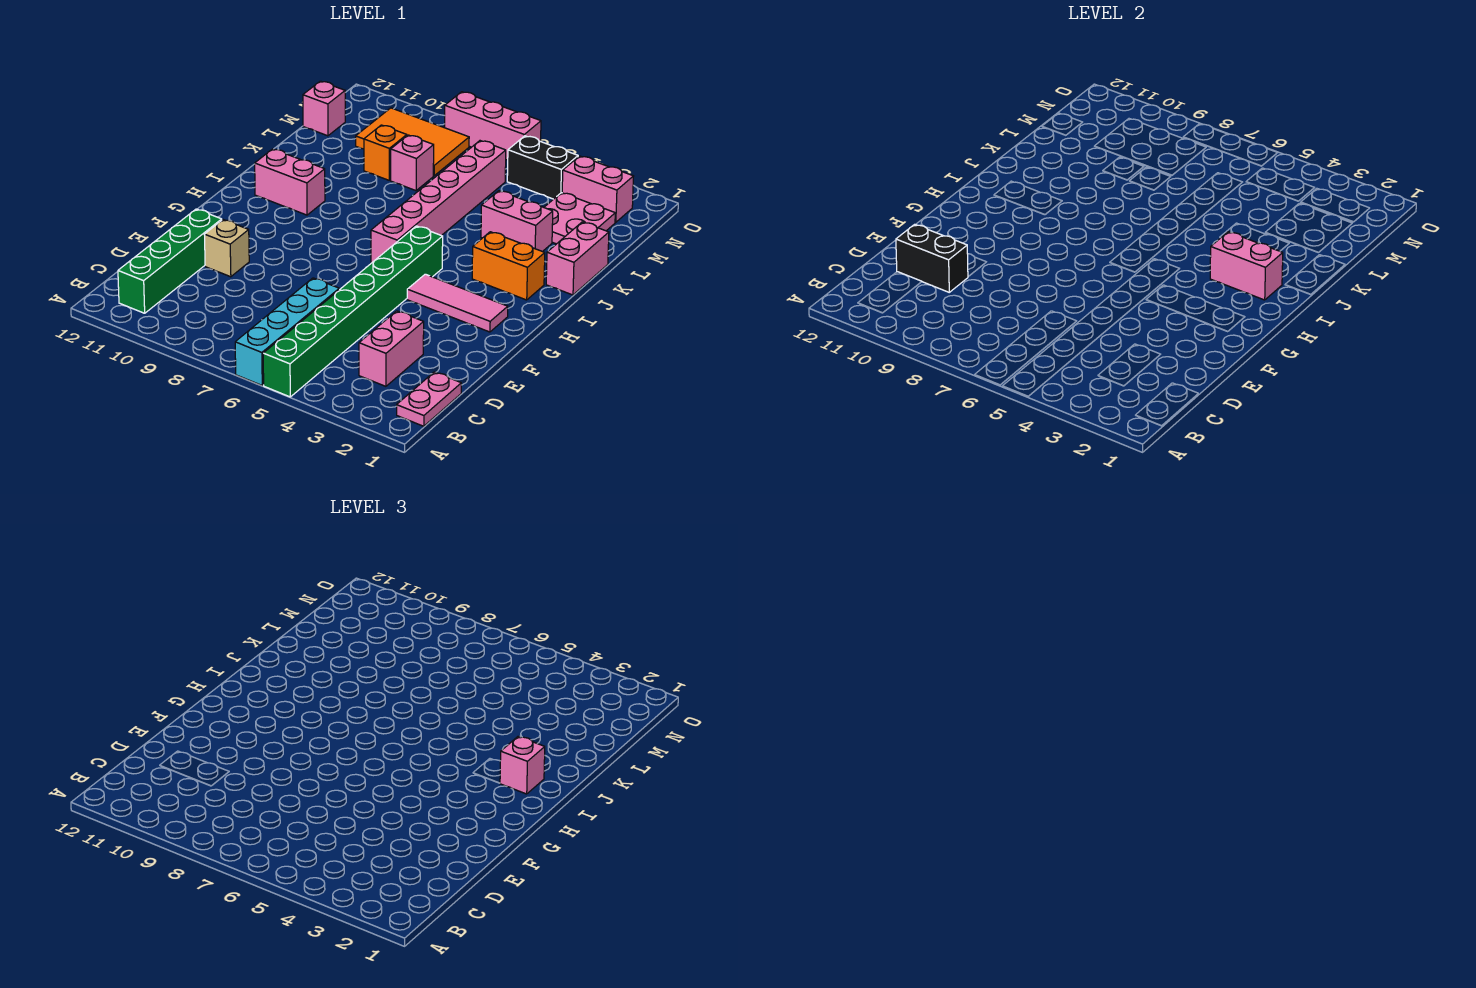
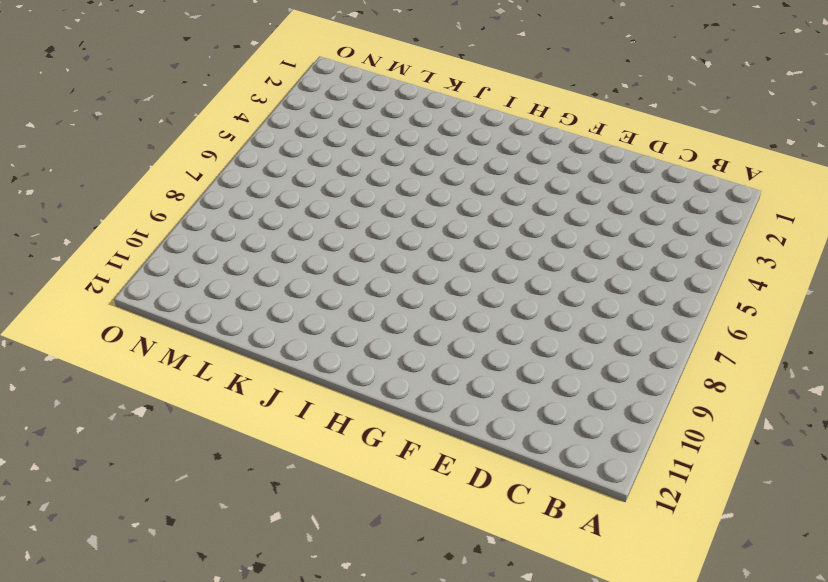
none -> green brick A5:H5 level 1
none -> cyan brick A6:D6 level 1
none -> pink plate B1:C1 level 1

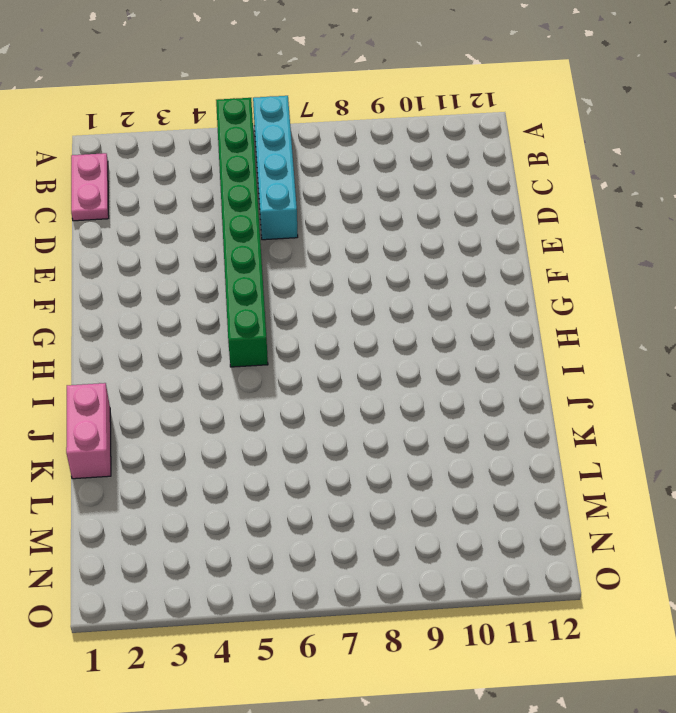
none -> green brick B11:E11 level 1
none -> pink brick C3:D3 level 1
none -> tan brick E10 level 1

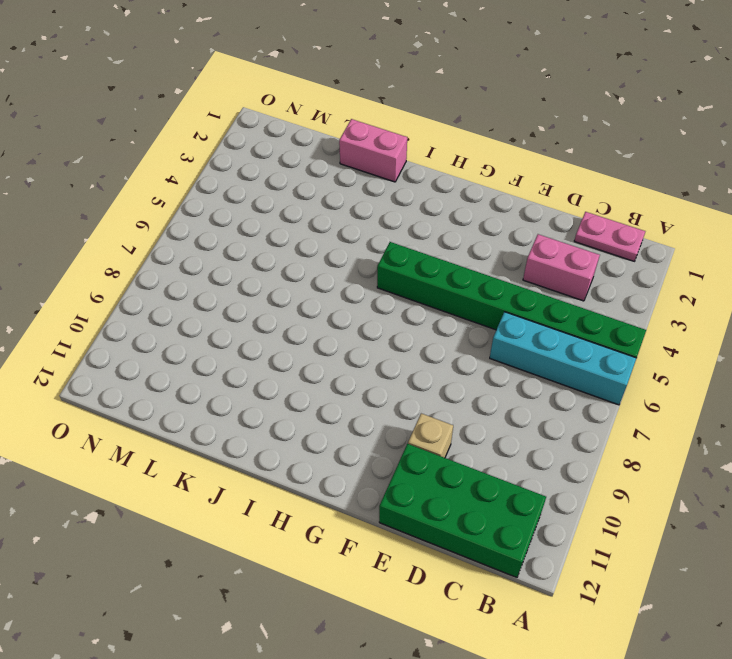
green brick B11:E12 level 1 -> green brick B11:E11 level 1
none -> pink tile G2:G4 level 1
none -> pink brick H6:M6 level 1
none -> orange brick I2:I3 level 1

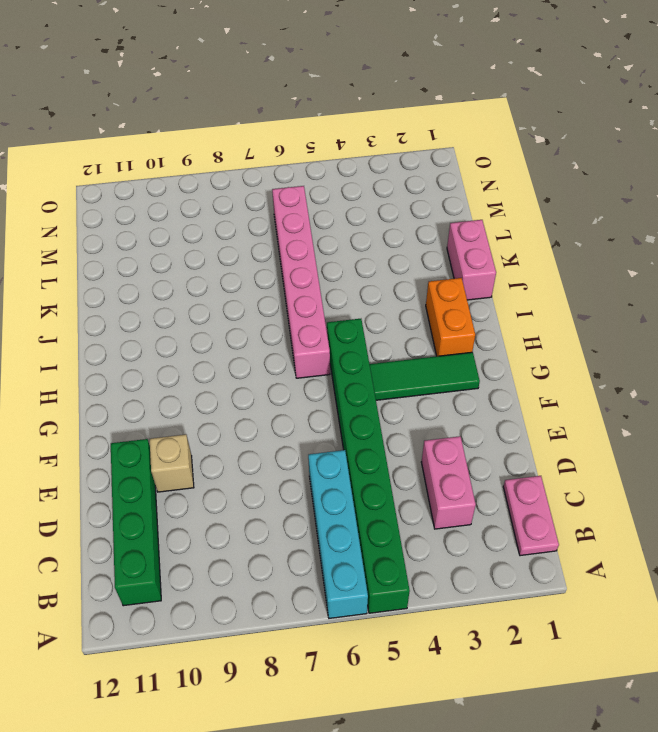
green tile G2:G4 level 1 -> pink tile G2:G4 level 1
orange brick H2:I2 level 1 -> orange brick I2:I3 level 1
none -> pink brick I10:I11 level 1
none -> pink brick K3:K4 level 1
none -> pink plate L2:M3 level 1

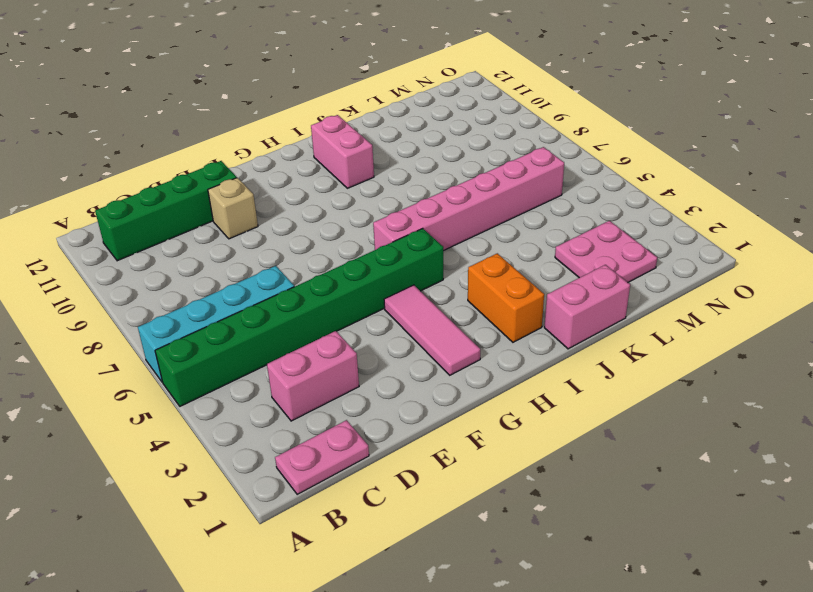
none -> pink brick K3:K4 level 1
none -> pink brick L8 level 1
none -> orange brick L9 level 1

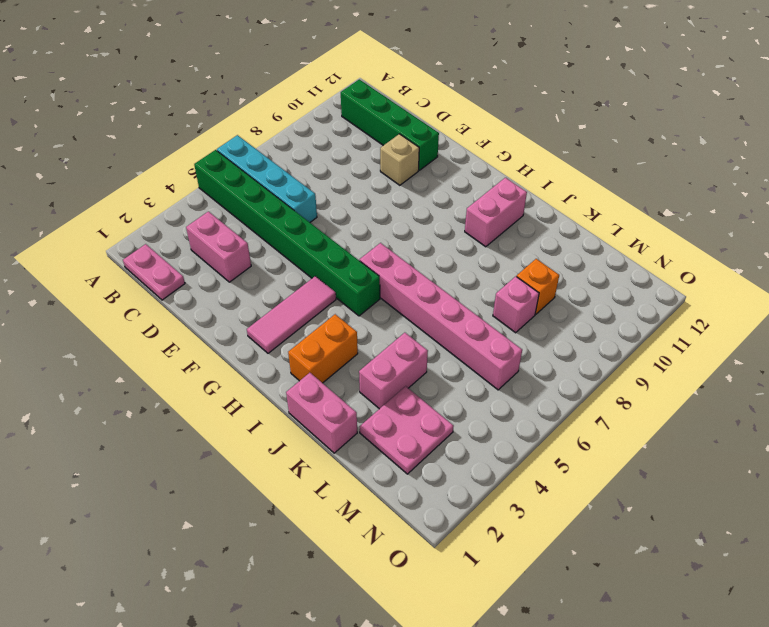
none -> orange tile M8:N10 level 1
none -> pink brick M12 level 1
none -> pink brick N2:N3 level 1

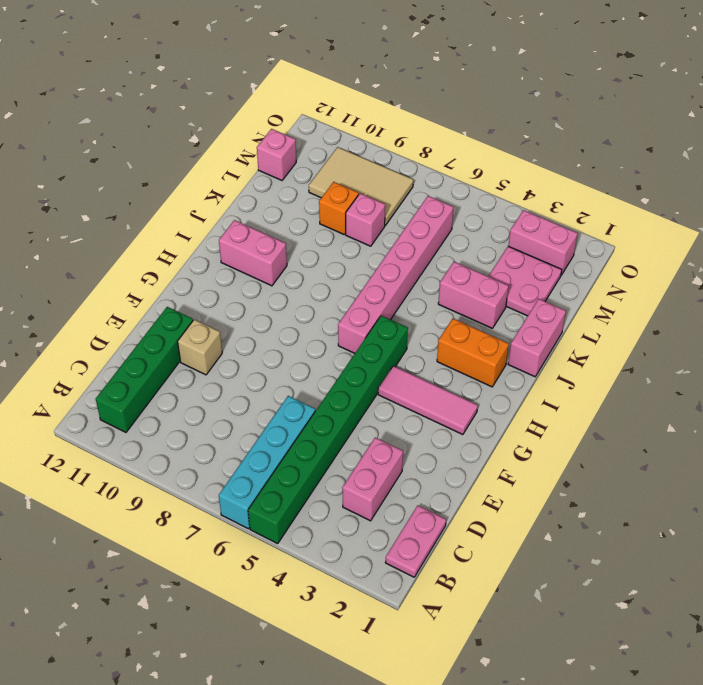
tan tile M8:N10 level 1 -> orange tile M8:N10 level 1
none -> black brick N4:N5 level 1
none -> pink brick O6:O8 level 1
none -> black brick D10:D11 level 2

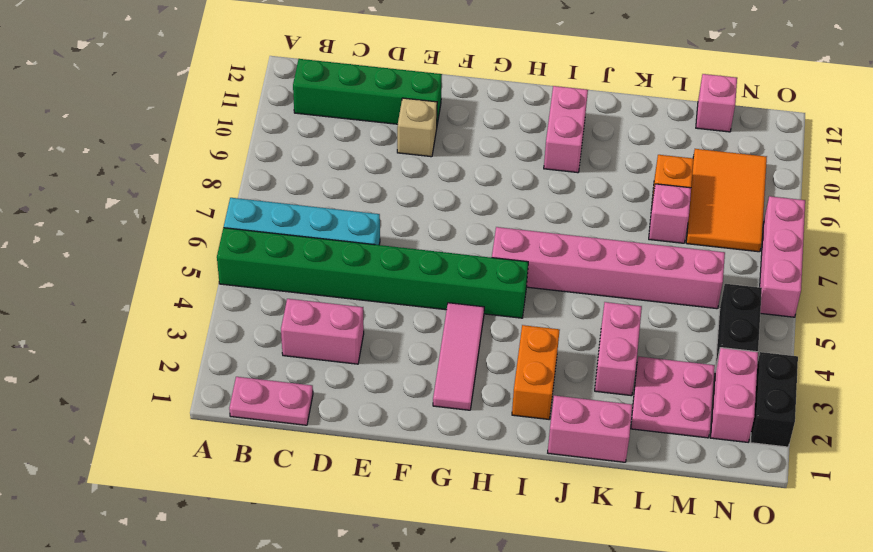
black brick O2:O3 level 1 -> black brick D10:D11 level 2
none -> pink brick I2:I3 level 2
none -> pink brick I2 level 3

